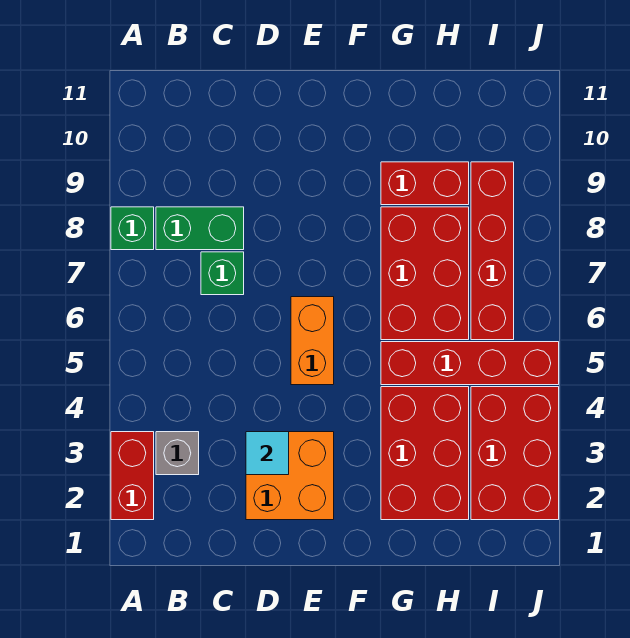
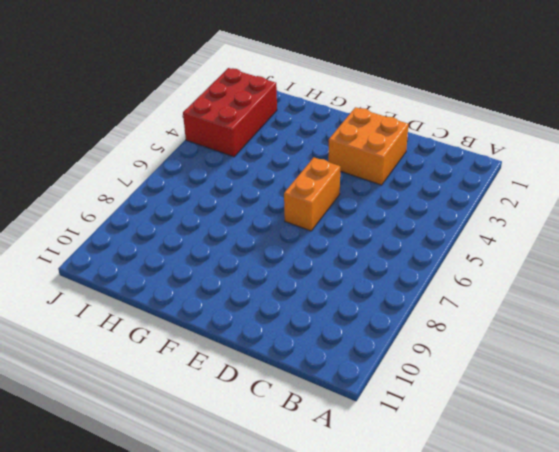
none -> red brick A2:A3 level 1
none -> green brick A8 level 1
none -> grey brick B3 level 1

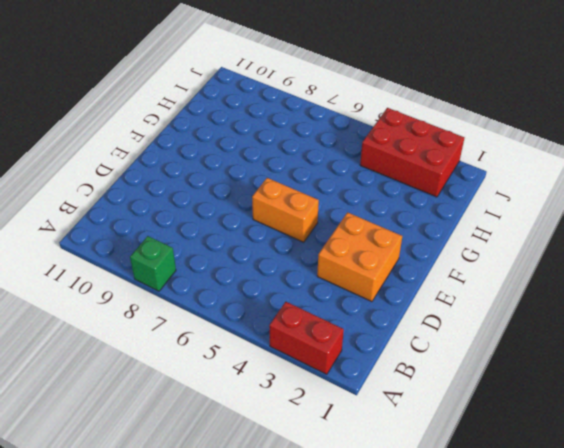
none -> grey brick B3 level 1
none -> green brick B8:C8 level 1
none -> green brick C7 level 1

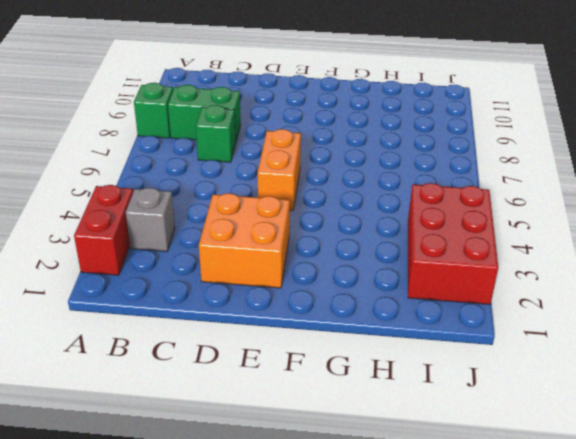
none -> red brick G2:H4 level 1
none -> red brick G5:J5 level 1
none -> red brick G6:H8 level 1

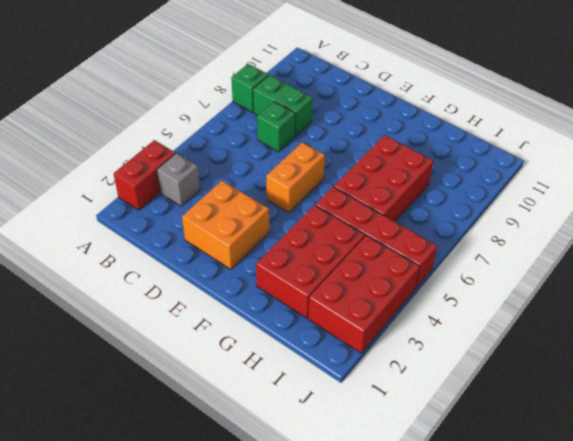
none -> red brick G9:H9 level 1
none -> red brick I6:I9 level 1
none -> cyan tile D3 level 2

